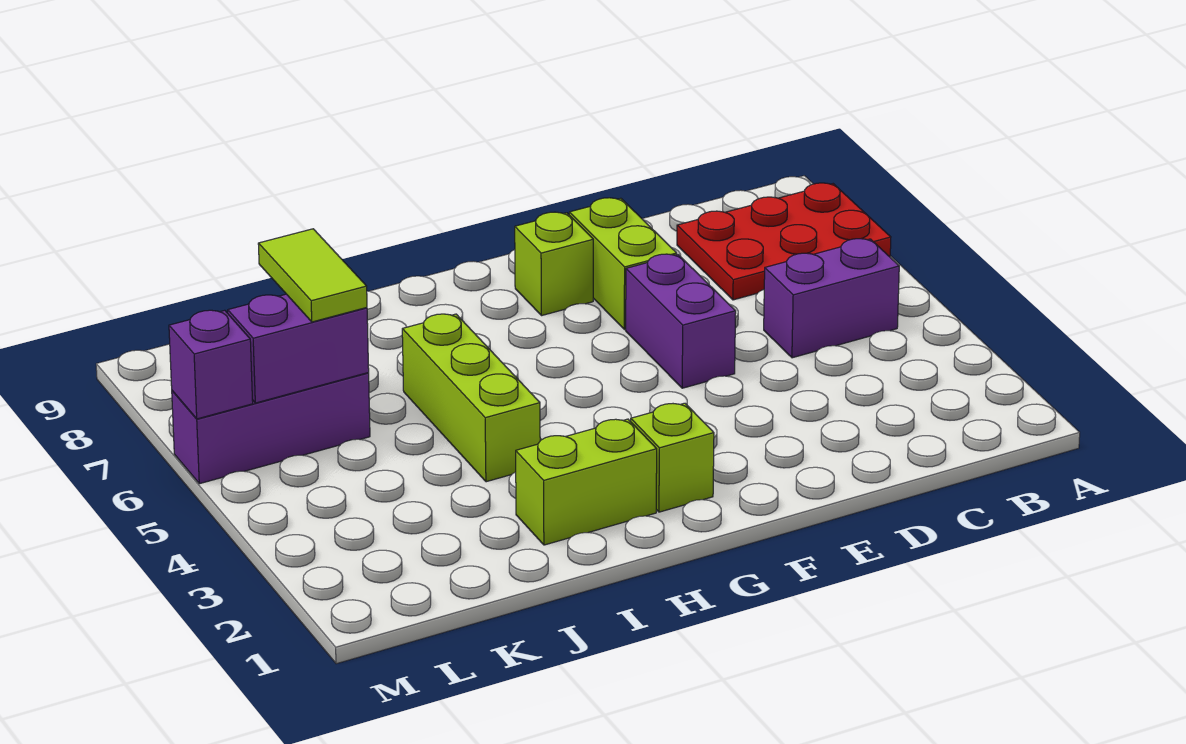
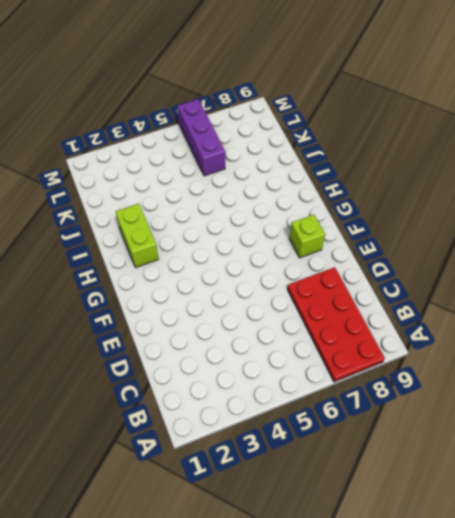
red plate A7:D8 level 1 -> red plate A7:C8 level 1
none -> purple brick B5:C5 level 1
none -> purple brick E5:E6 level 1
none -> lime brick E7:E8 level 1

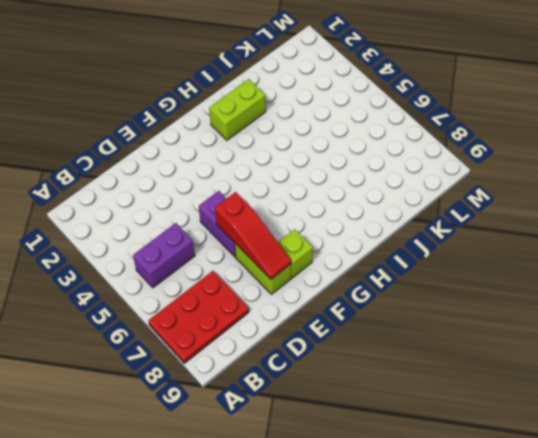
red slope E6:E8 level 2 top 6 -> none
none -> lime brick G2 level 1
none -> lime brick I4:I6 level 1
none -> purple brick K6:M6 level 1

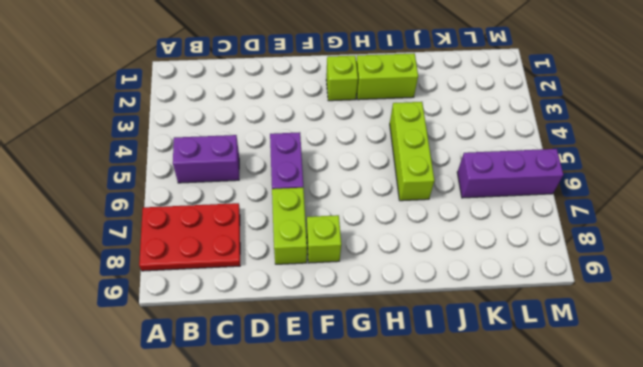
none -> purple brick K6:L6 level 2
none -> purple brick M6 level 2
none -> lime tile K6:K7 level 3

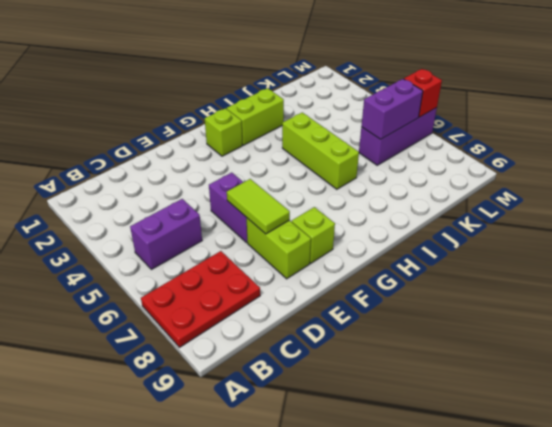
lime tile E6:E7 level 2 -> lime tile K6:K7 level 3
red brick M6 level 2 -> purple brick M6 level 2

